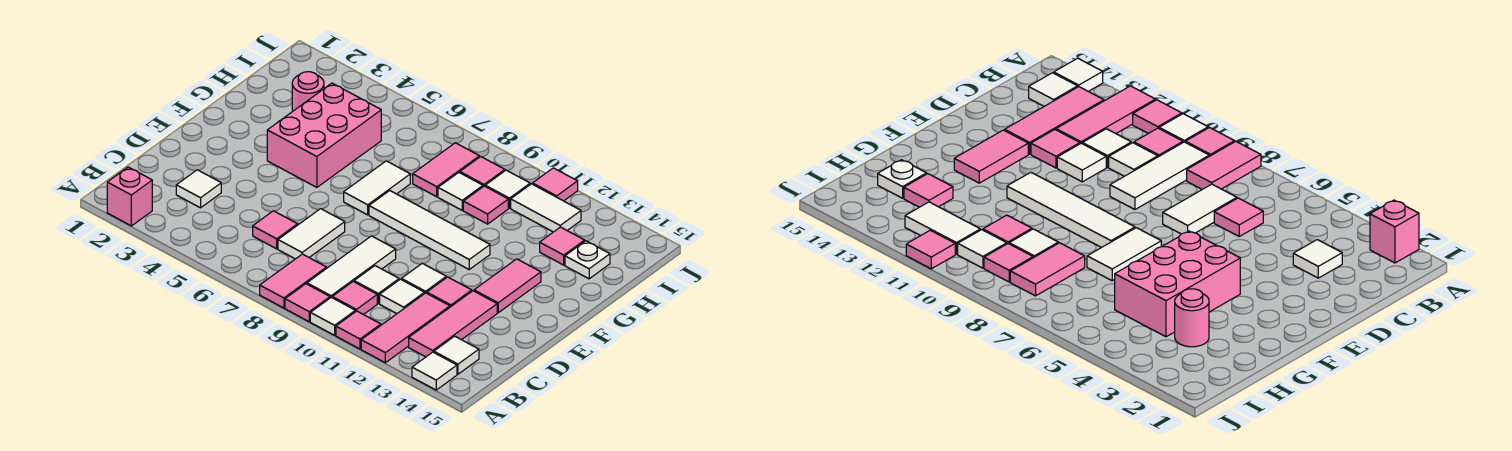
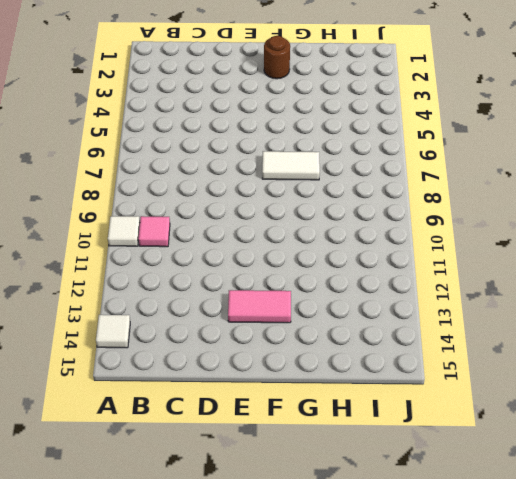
brown round brick F2 level 1 -> none
none -> pink brick A2 level 1
none -> pink tile A8:B8 level 1
none -> pink tile A9 level 1
none -> pink tile A11 level 1

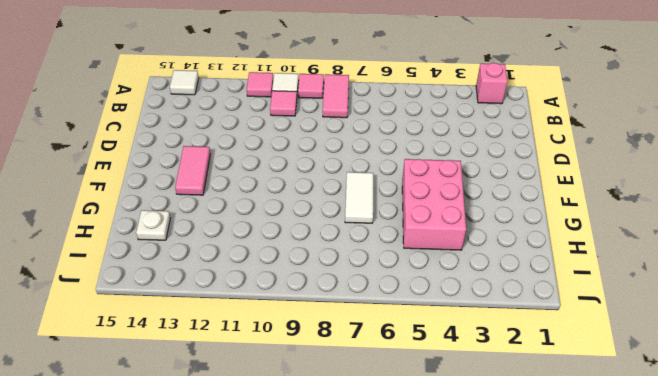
none -> pink tile A12:C12 level 1
none -> white tile B9:D9 level 1
none -> pink tile B13:D13 level 1
none -> white tile B14 level 1

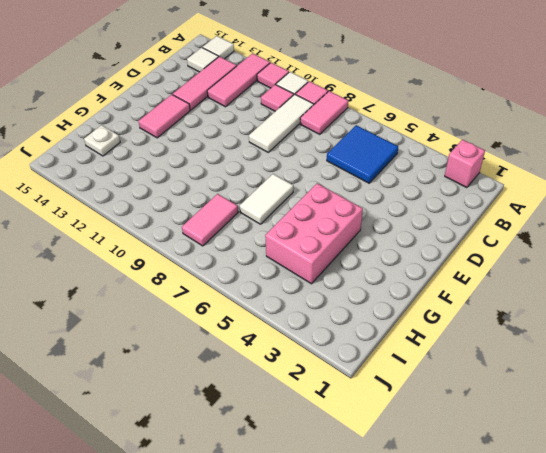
blue tile B5:C6 level 1 -> pink tile C6 level 1
none -> white tile C3 level 1
none -> white tile C7:D7 level 1
none -> white tile C10 level 1
none -> white tile C11 level 1

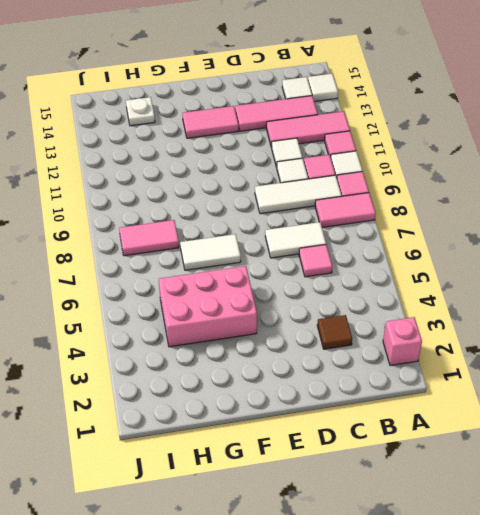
brown tile C3 level 1 -> white tile C3 level 1
none -> white tile D11 level 1
none -> pink tile D12 level 1
none -> white tile F8:F11 level 1
none -> pink round brick H3 level 1

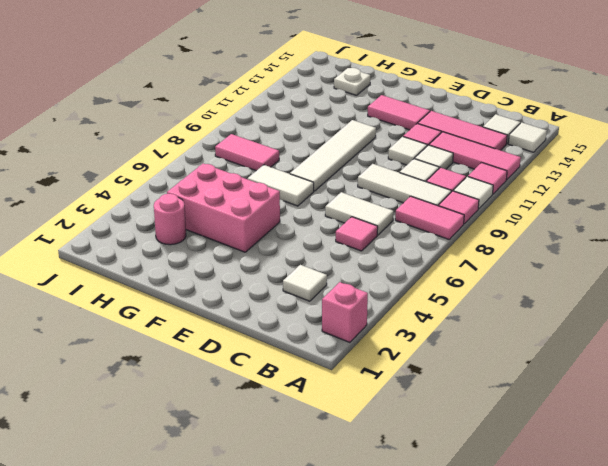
none -> white tile H9 level 1
none -> pink tile H10 level 1
none -> pink tile H13 level 1
none -> pink tile I9 level 1

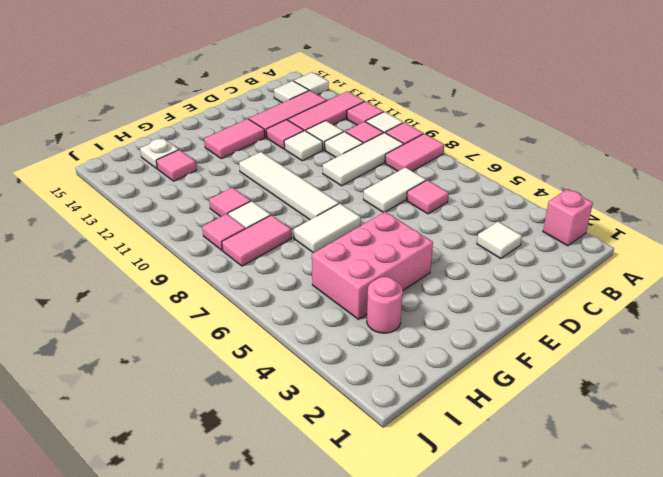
none -> white tile I10 level 1
none -> white tile I11:I12 level 1
none -> pink tile J11 level 1

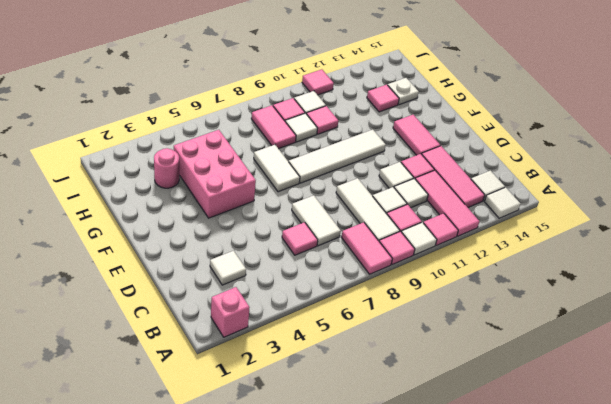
none -> white tile I11:I12 level 1

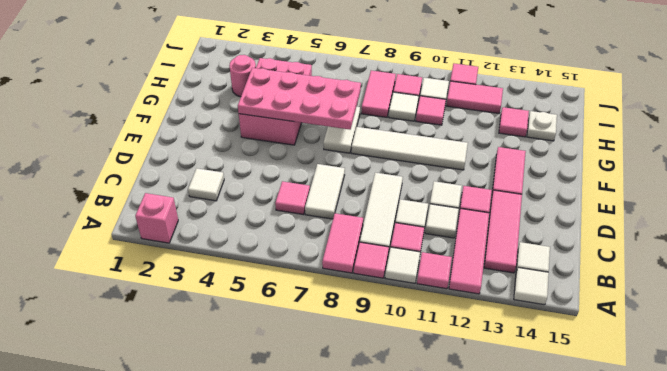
pink plate F4:G7 level 2 -> none
pink tile I11:I12 level 1 -> white tile I11:I12 level 1

